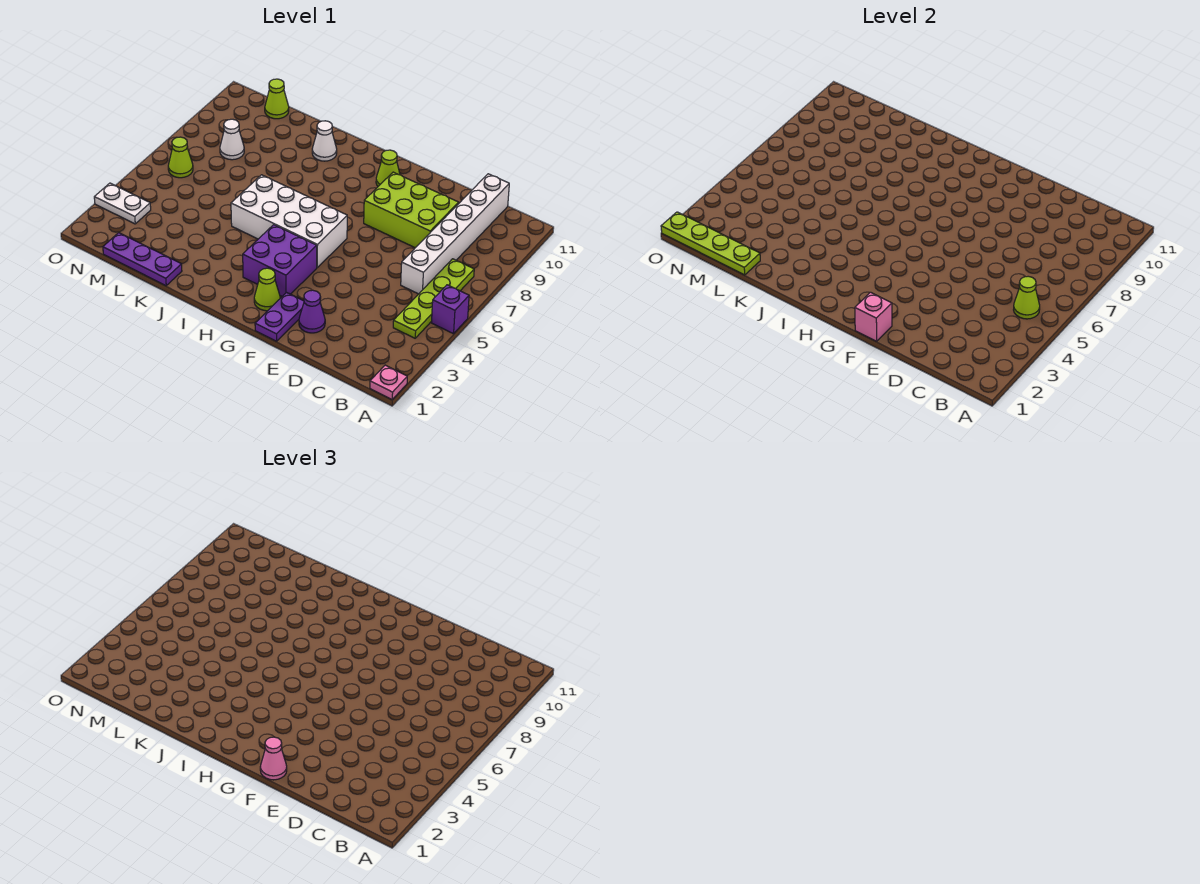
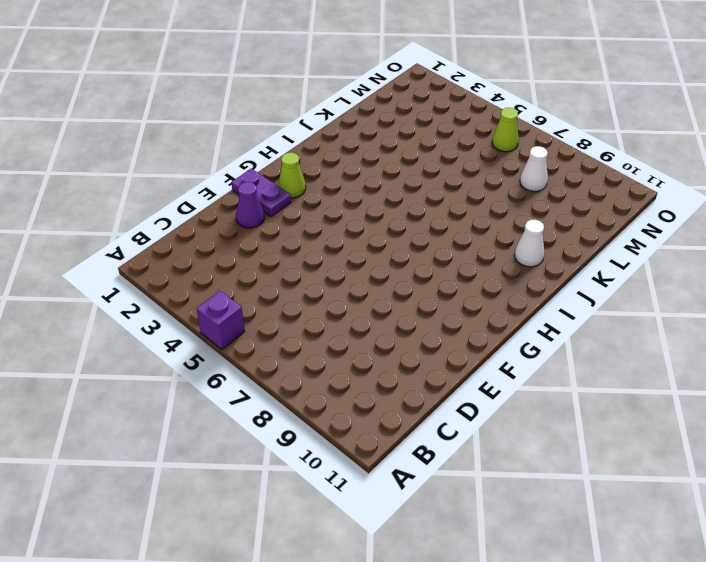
none -> pink plate A1 level 1
none -> lime plate B4:B7 level 1
none -> white brick C6:C11 level 1

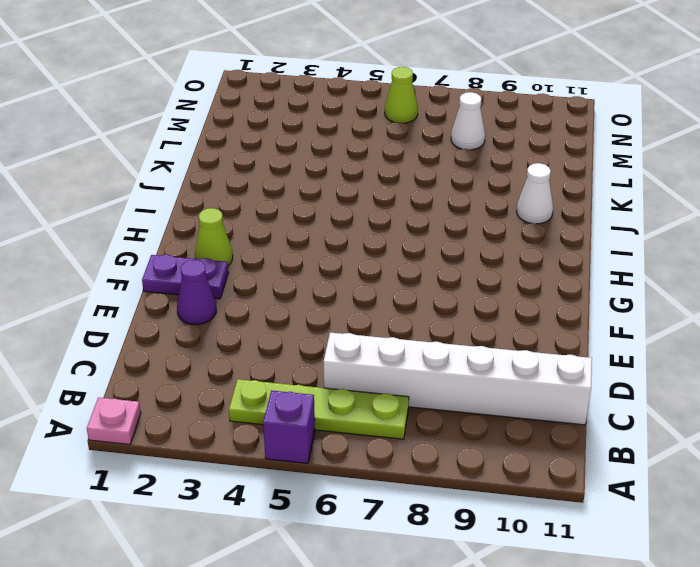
none -> lime brick D8:F9 level 1
none -> purple brick G3:H4 level 1
none -> white brick G5:J6 level 1

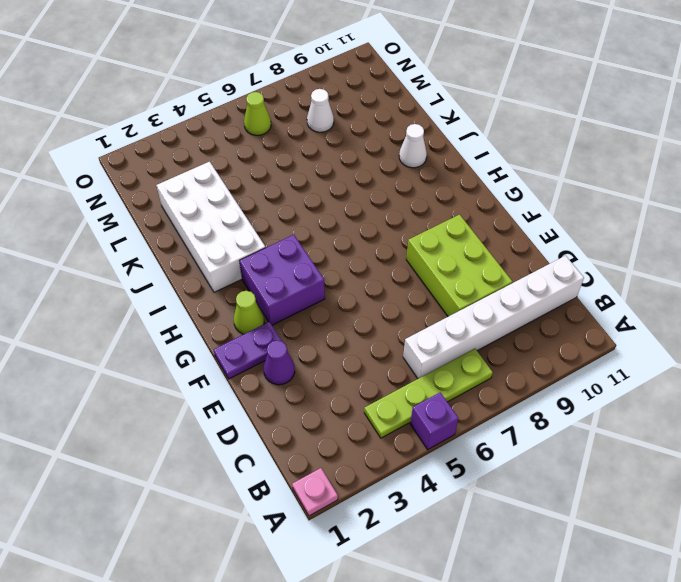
white brick I2:L3 level 1 -> white brick G5:J6 level 1
none -> lime cone G10 level 1
none -> purple plate K1:M1 level 1
none -> lime cone M11 level 1

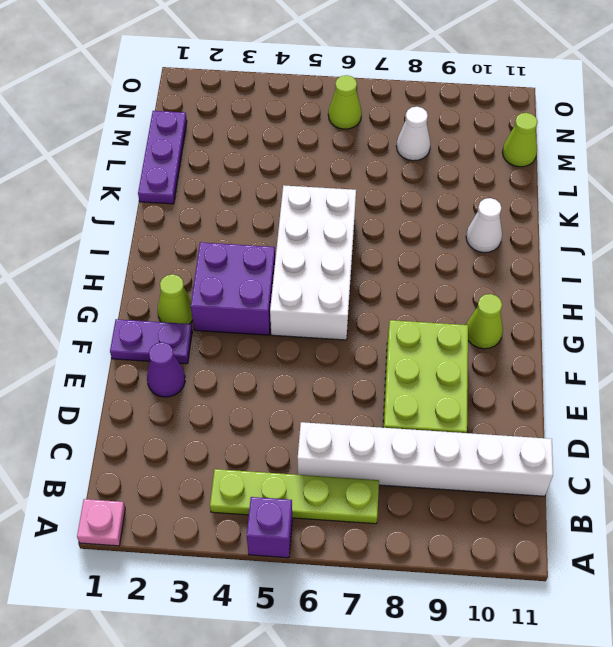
none -> white plate N3:O3 level 1
none -> lime cone B5 level 2
none -> pink brick F1 level 2

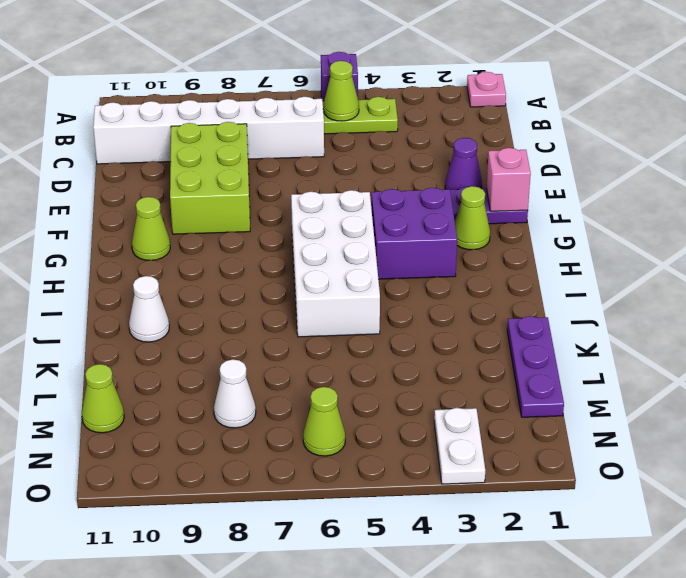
none -> lime plate L1:O1 level 2
none -> pink cone F1 level 3

